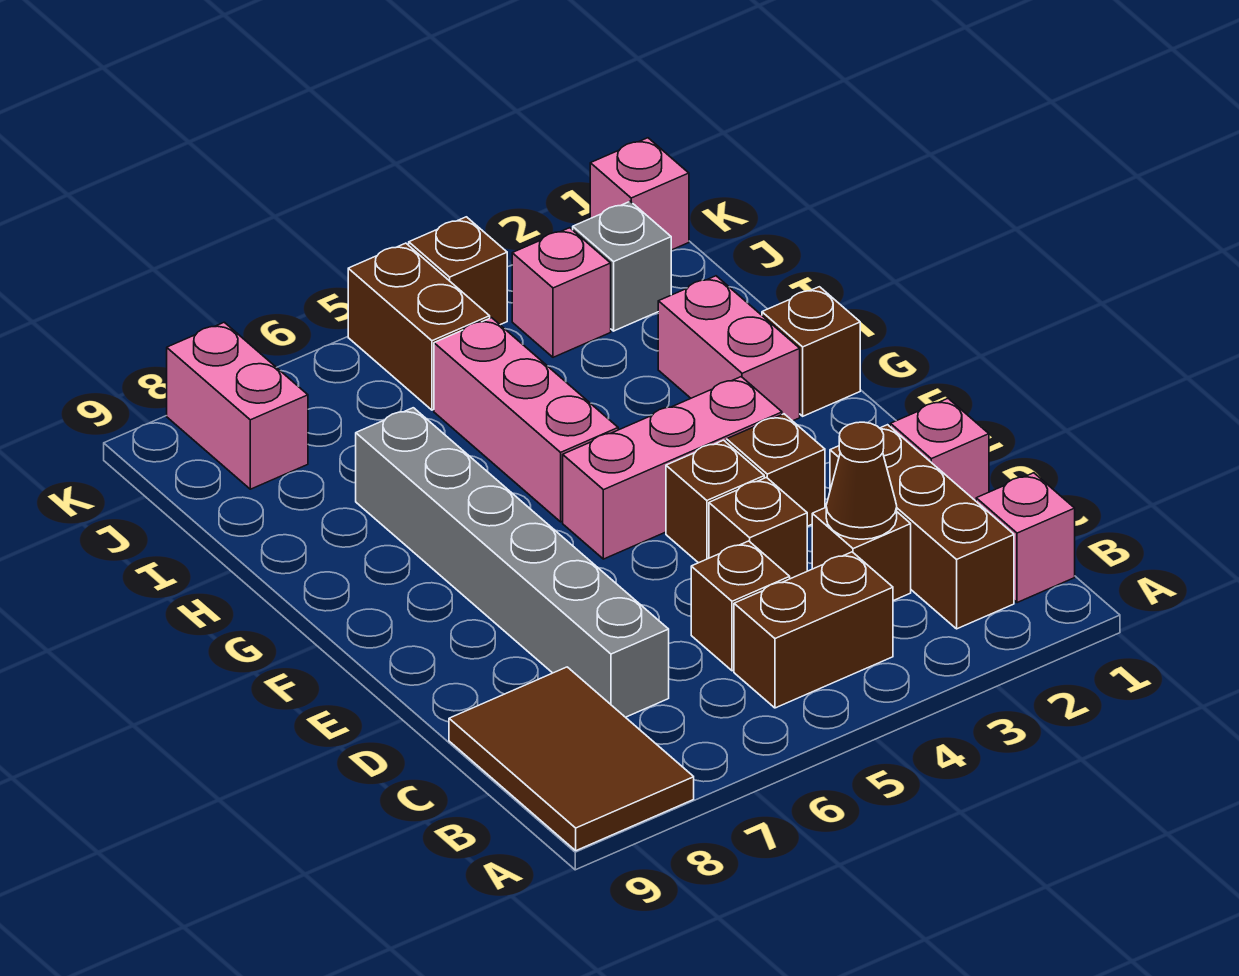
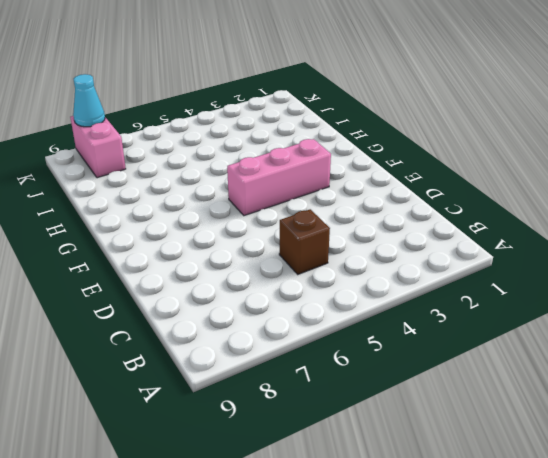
cyan cone K8 level 2 -> none
none -> brown tile A8:C9 level 1
none -> pink brick B1 level 1
none -> brown brick B2:D2 level 1

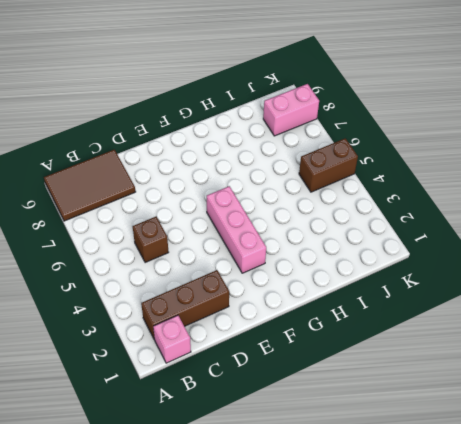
none -> brown brick B4:B5 level 1
none -> brown brick C3 level 1
none -> grey brick C7:H7 level 1

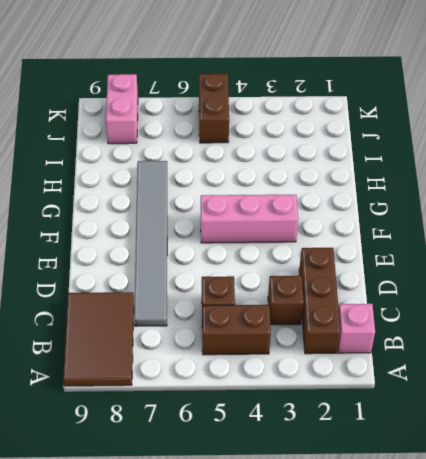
grey tile C7:H7 level 1 -> grey brick C7:H7 level 1
none -> pink brick D1 level 1
none -> brown brick D4 level 1
none -> brown brick E3 level 1

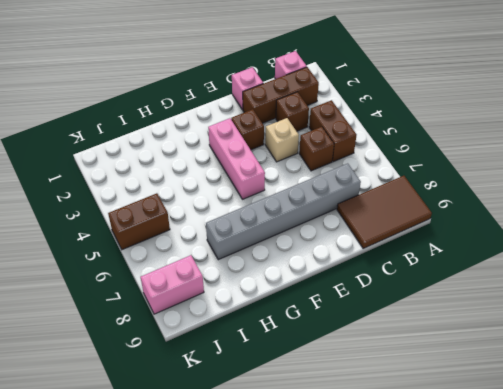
tan brick D4 level 1 -> brown brick D4 level 1
none -> brown brick E4 level 1
none -> brown brick G1 level 1
none -> pink brick G2:H2 level 1

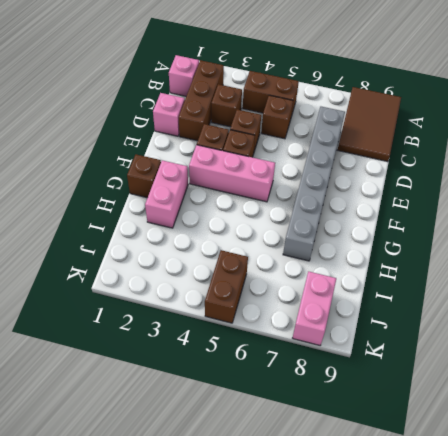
none -> pink brick G5:I5 level 1
none -> grey brick J2 level 1
none -> pink brick J3 level 1

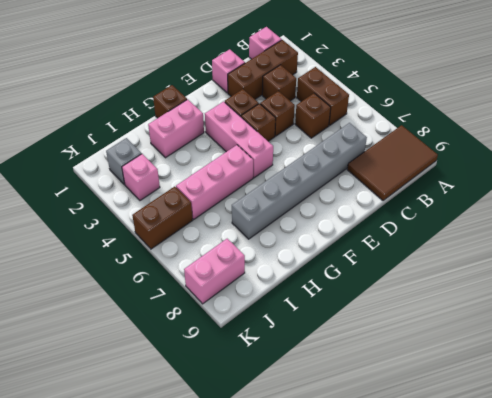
none -> pink brick K1 level 1
none -> brown brick K4 level 1
none -> brown cone C3 level 2

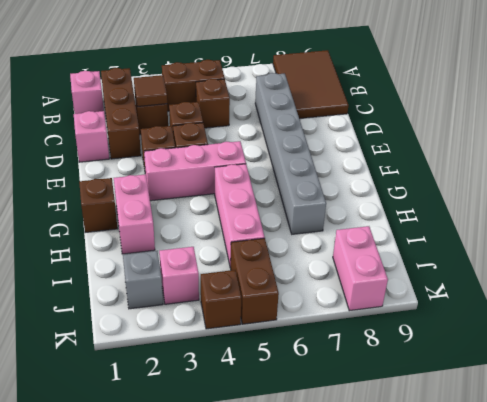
brown tile C3 level 2 -> brown cone C3 level 2
none -> pink brick K1 level 1

